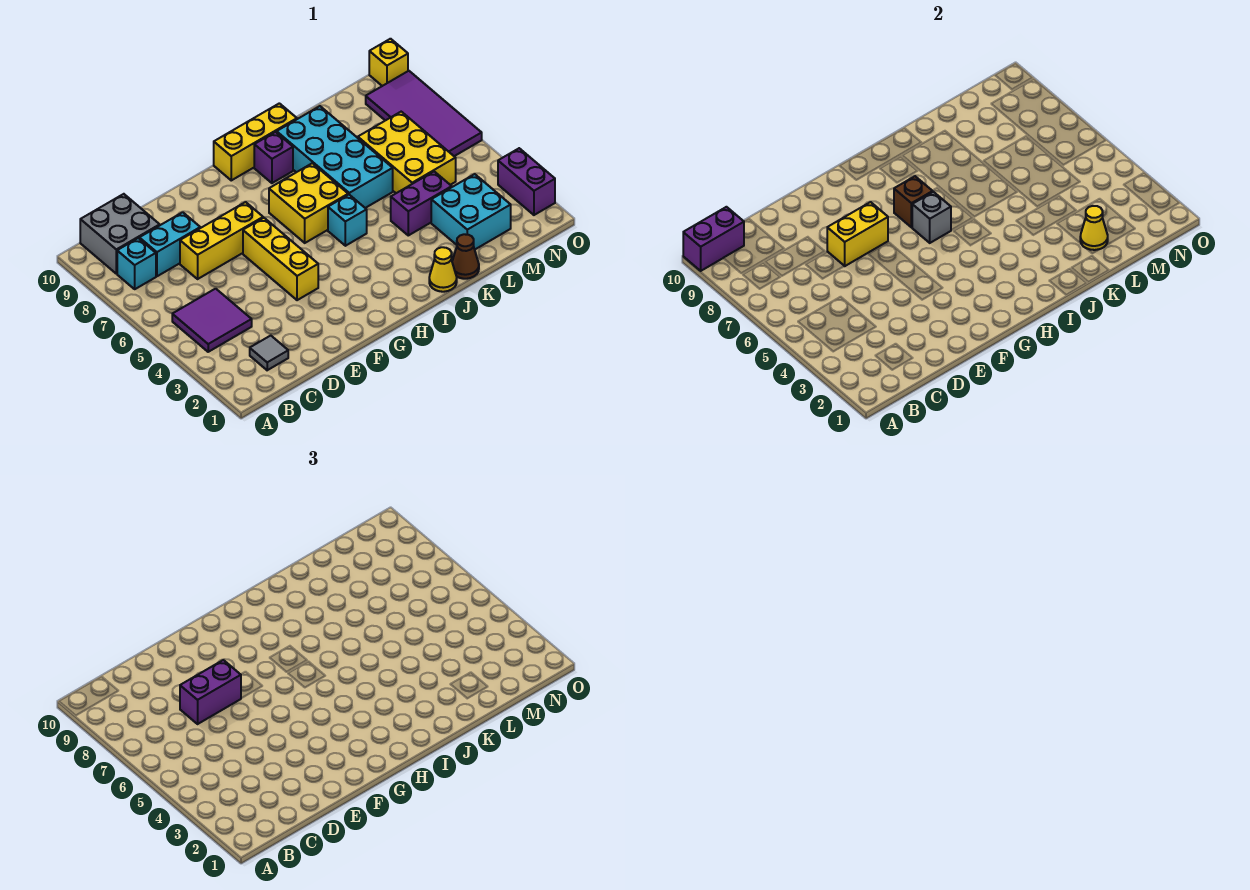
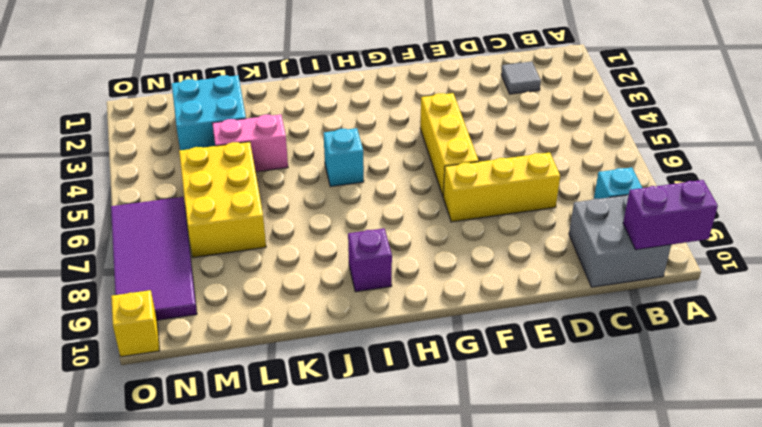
pink brick K4:L4 level 1 -> purple brick K4:L4 level 1
none -> purple tile B4:C5 level 1
none -> cyan brick C8:D8 level 1
none -> yellow brick H6:I7 level 1

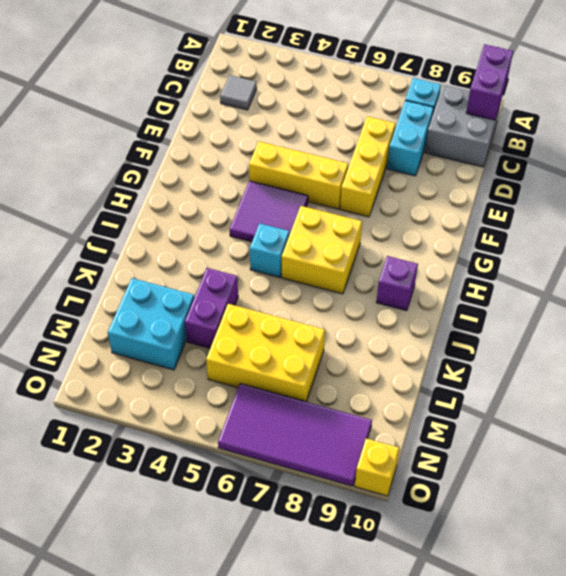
purple tile G4:H5 level 1 -> purple tile B4:C5 level 1
none -> yellow brick H10:J10 level 1
none -> yellow cone J1 level 1
none -> cyan brick J6:K9 level 1

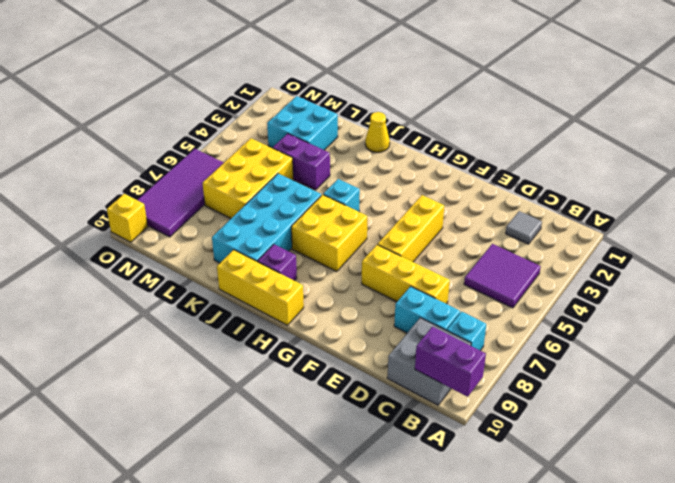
none -> brown cone K1 level 1
none -> purple brick O2:O3 level 1
none -> yellow brick E7:F7 level 2

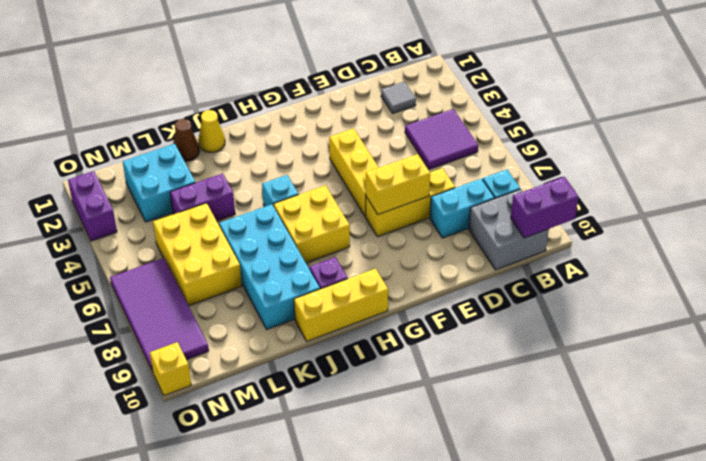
none -> grey brick H6 level 2
none -> brown brick H7 level 2
none -> yellow cone L2 level 2

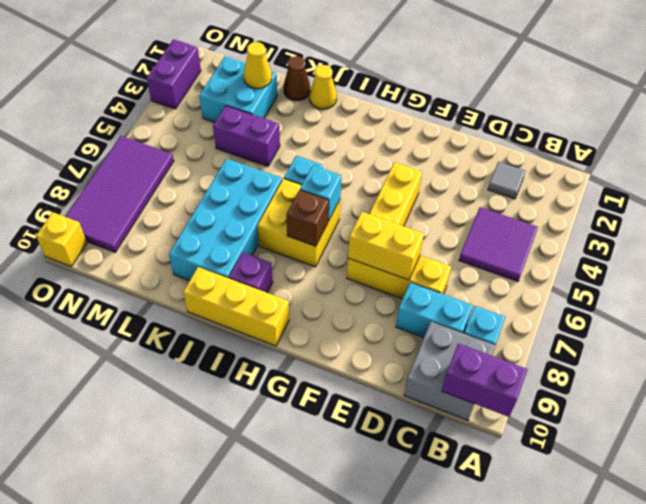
cyan brick H6 level 2 -> grey brick H6 level 2
none -> yellow brick L5:M7 level 1
none -> purple brick D7:E7 level 3

